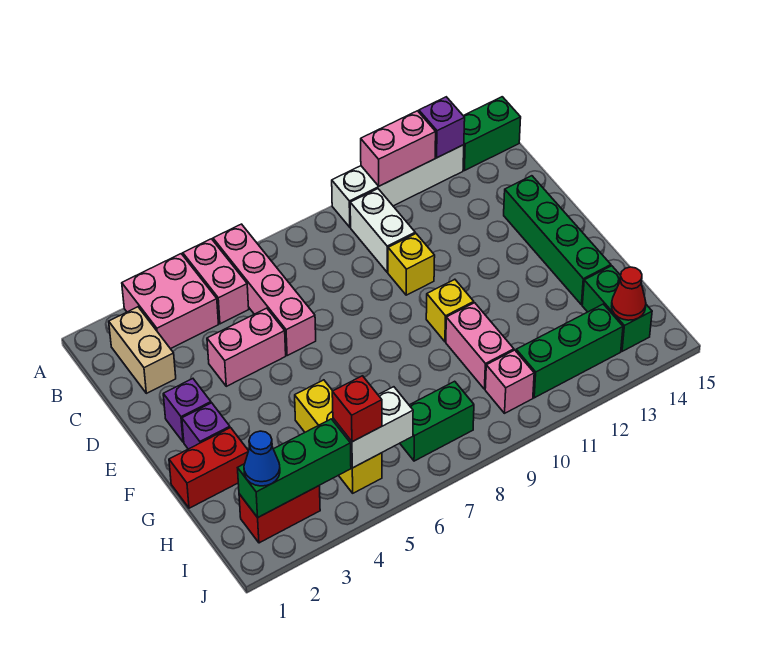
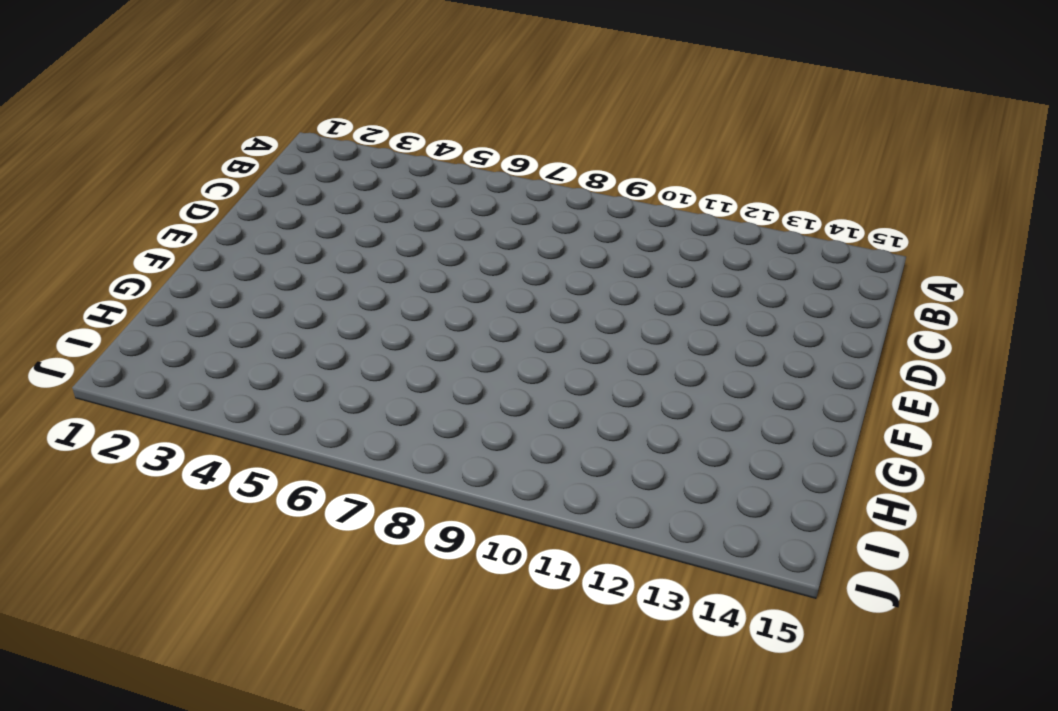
none -> pink brick A3:B4 level 1
none -> pink brick A5:B5 level 1
none -> pink brick A6:D6 level 1

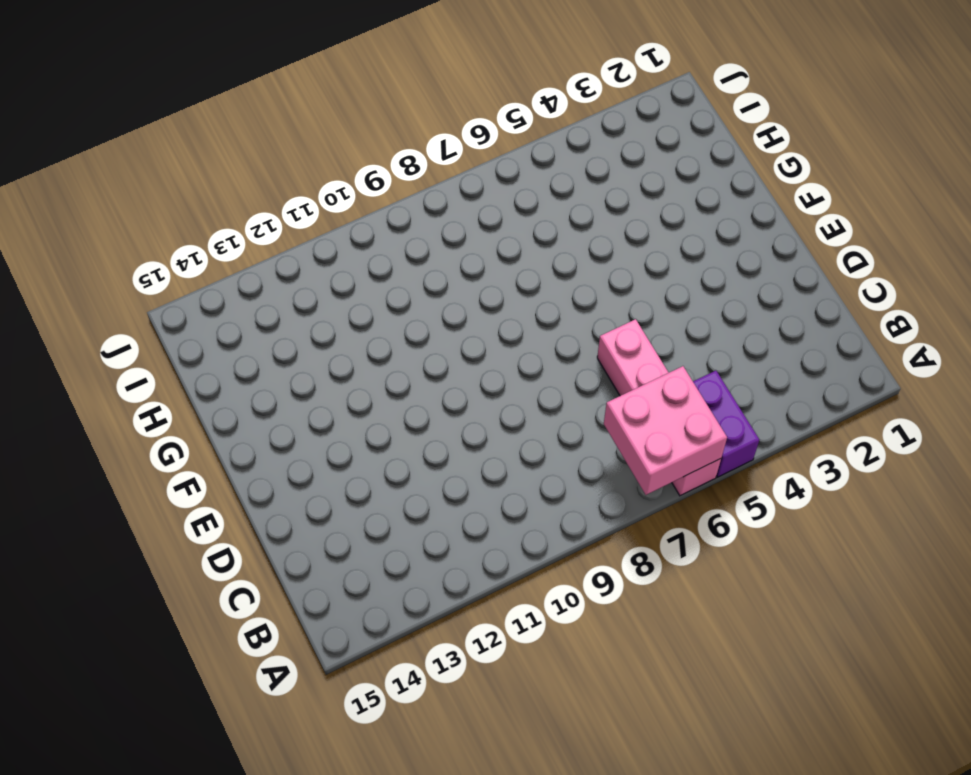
purple brick A5:B5 level 1 -> pink brick A5:B5 level 1
pink brick A6:B7 level 2 -> pink brick A3:B4 level 1
none -> white brick A10:A13 level 1
none -> green brick A14:A15 level 1
none -> tan brick B2:C2 level 1

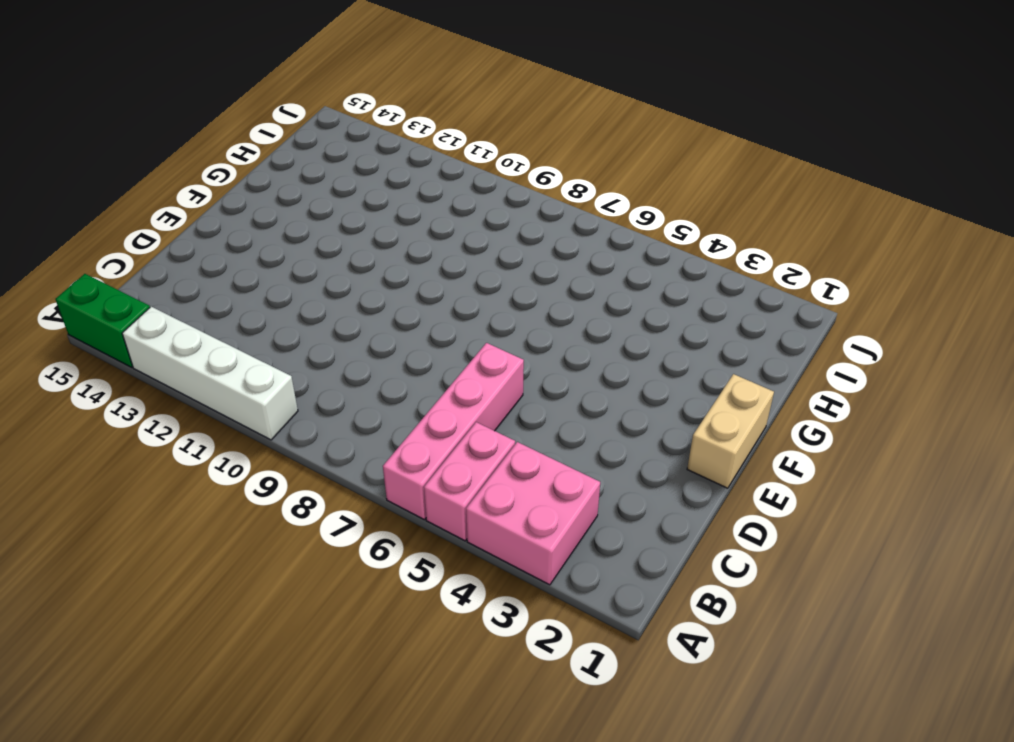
tan brick E1:F1 level 1 -> tan brick B2:C2 level 1
none -> white brick B10:C10 level 1
none -> pink brick D4:D5 level 1
none -> yellow brick D10 level 1

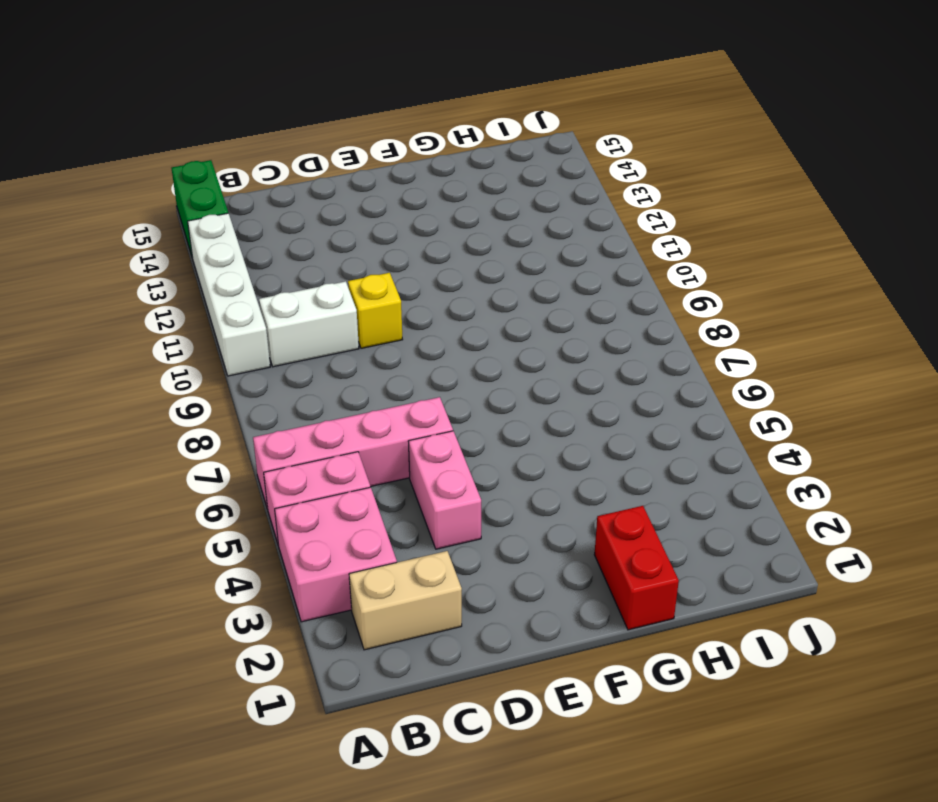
none -> green brick D14:G14 level 1
none -> purple brick E2 level 1
none -> purple brick F2 level 1

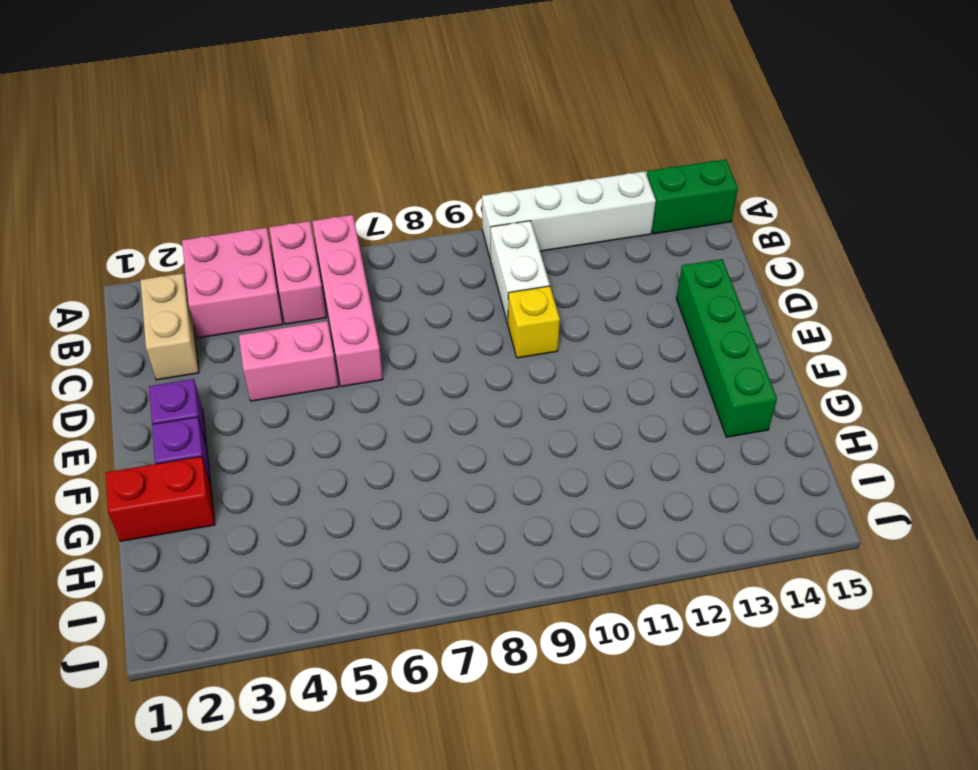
none -> yellow brick F10 level 1
none -> yellow brick G5:I5 level 1
none -> pink brick G10:H10 level 1

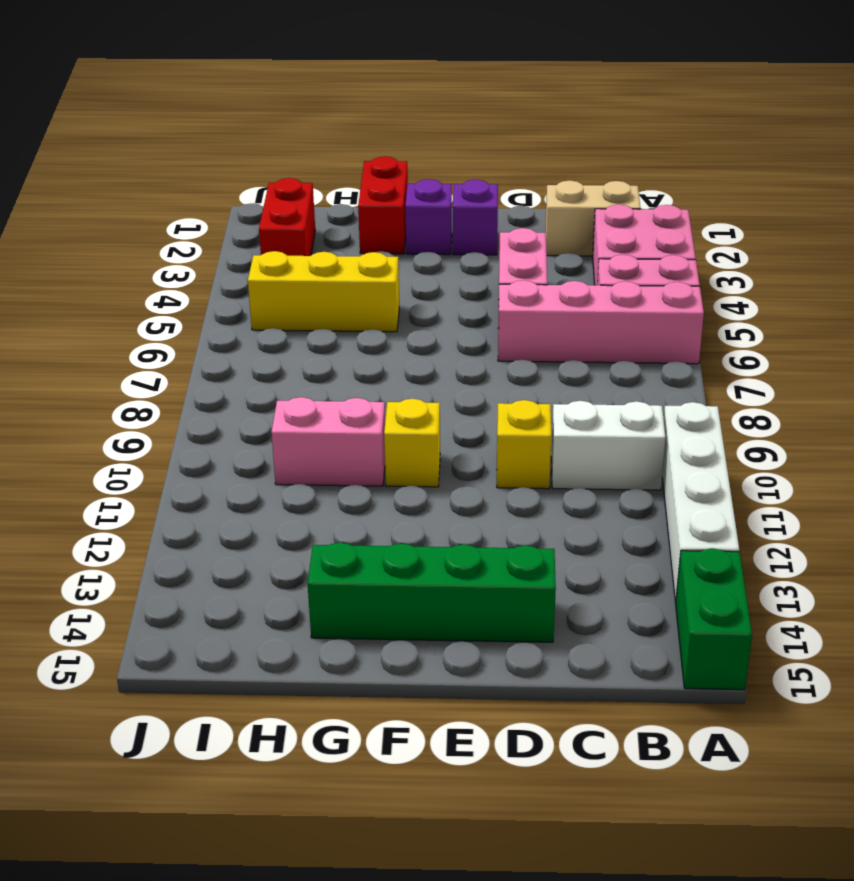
none -> green brick H14:I14 level 1
none -> green brick I7:I8 level 1
none -> pink brick I10 level 1

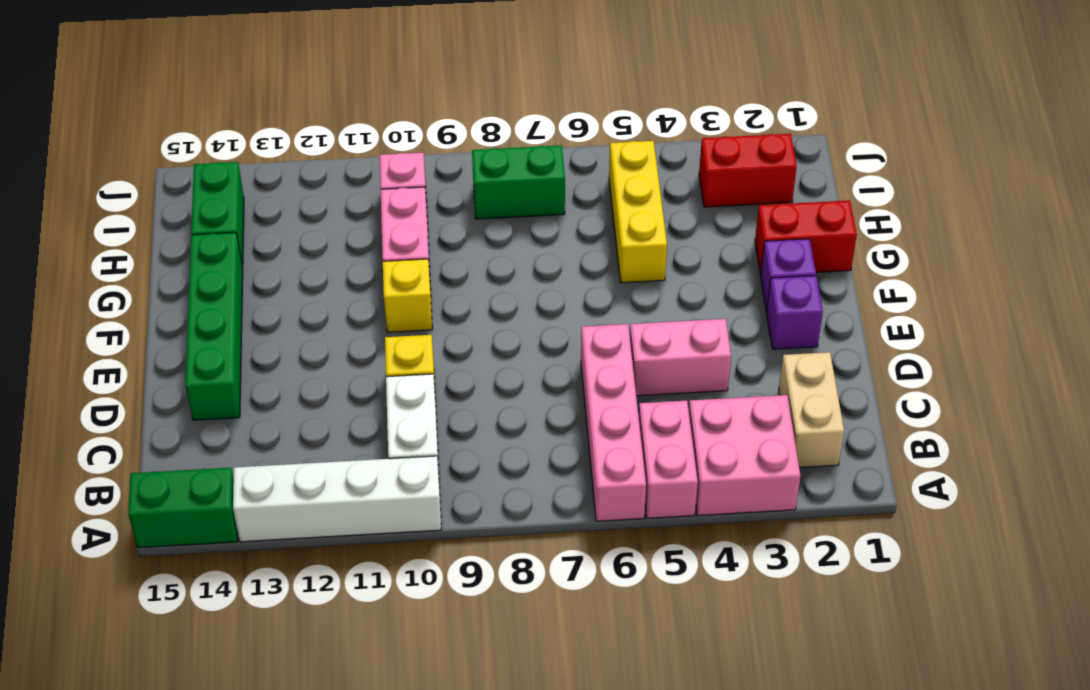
none -> green brick I11:I13 level 1
none -> pink brick A11:A12 level 2
none -> purple brick A13 level 2

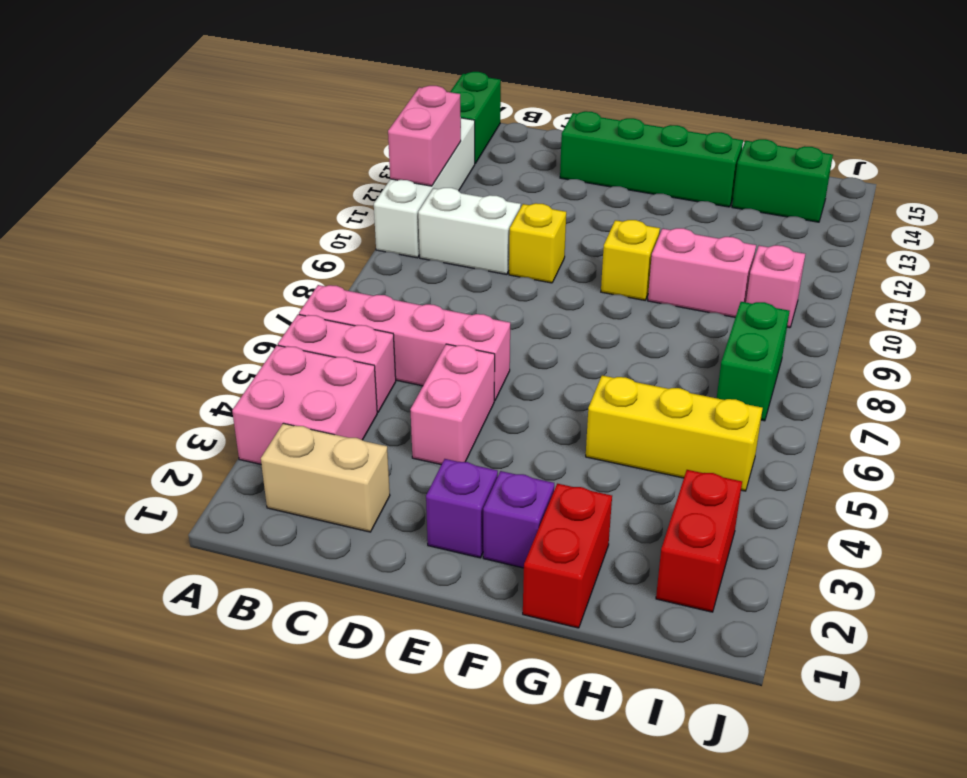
none -> green brick I11:I13 level 1
none -> purple brick A13 level 2
none -> green brick I2:I4 level 2

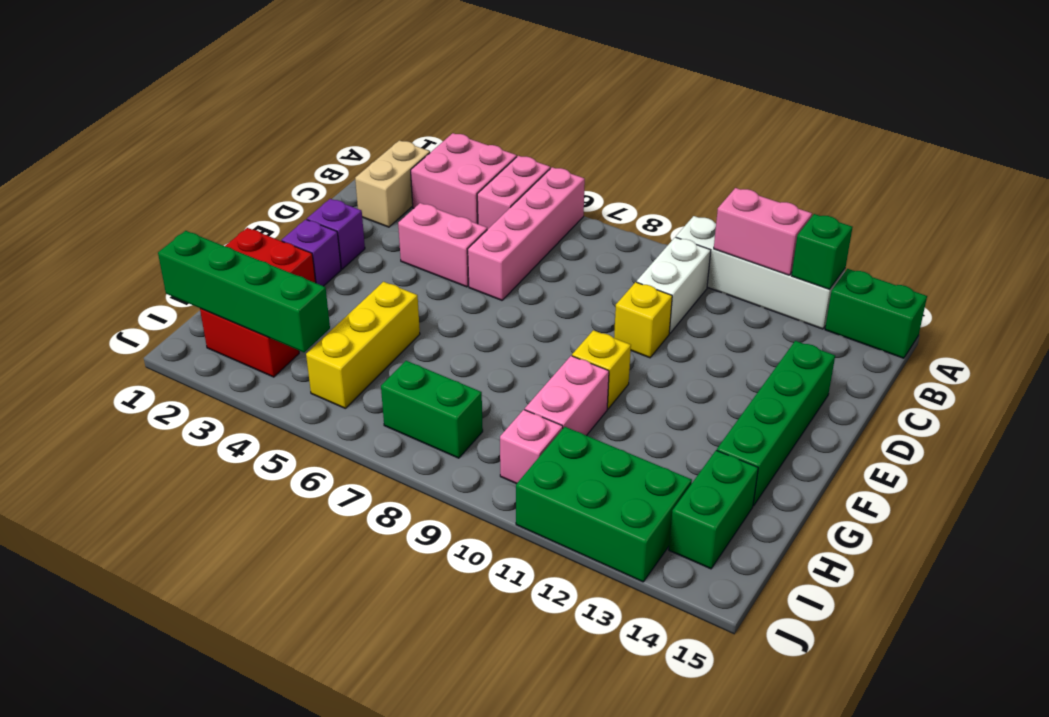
green brick A13 level 2 -> purple brick A13 level 2
green brick I1:I4 level 2 -> green brick I2:I4 level 2
green brick I11:J13 level 1 -> green brick I11:I13 level 1
none -> white brick I5:I6 level 2
none -> red cone I14 level 2
none -> blue cone I2 level 3

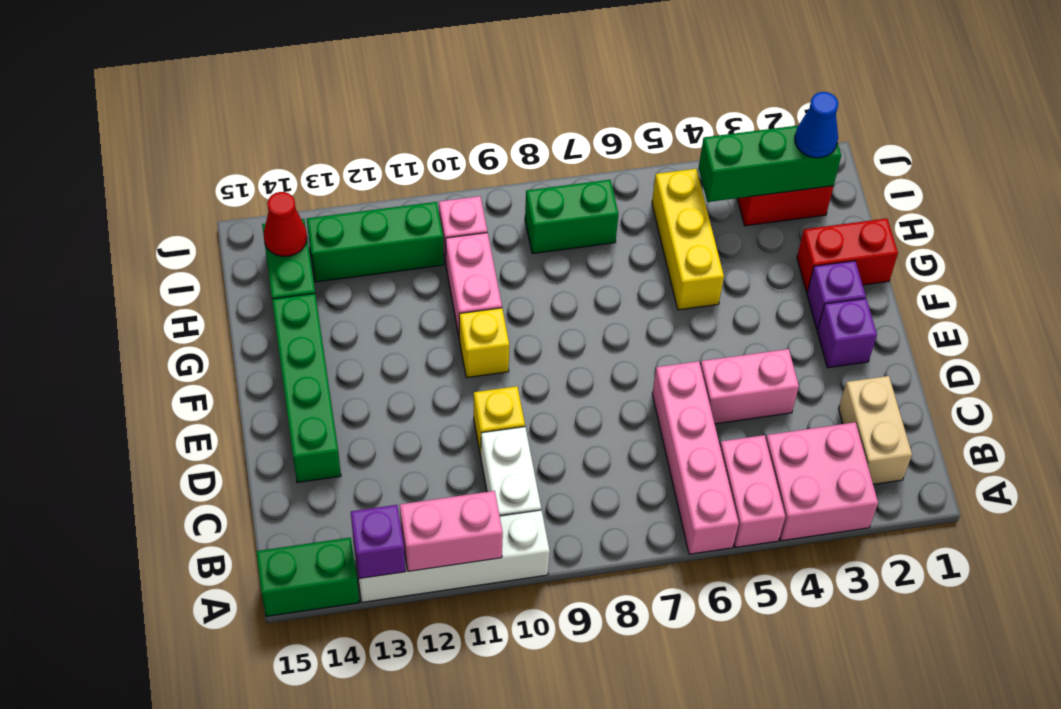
none -> white brick I5:I6 level 2
none -> red brick I5 level 3

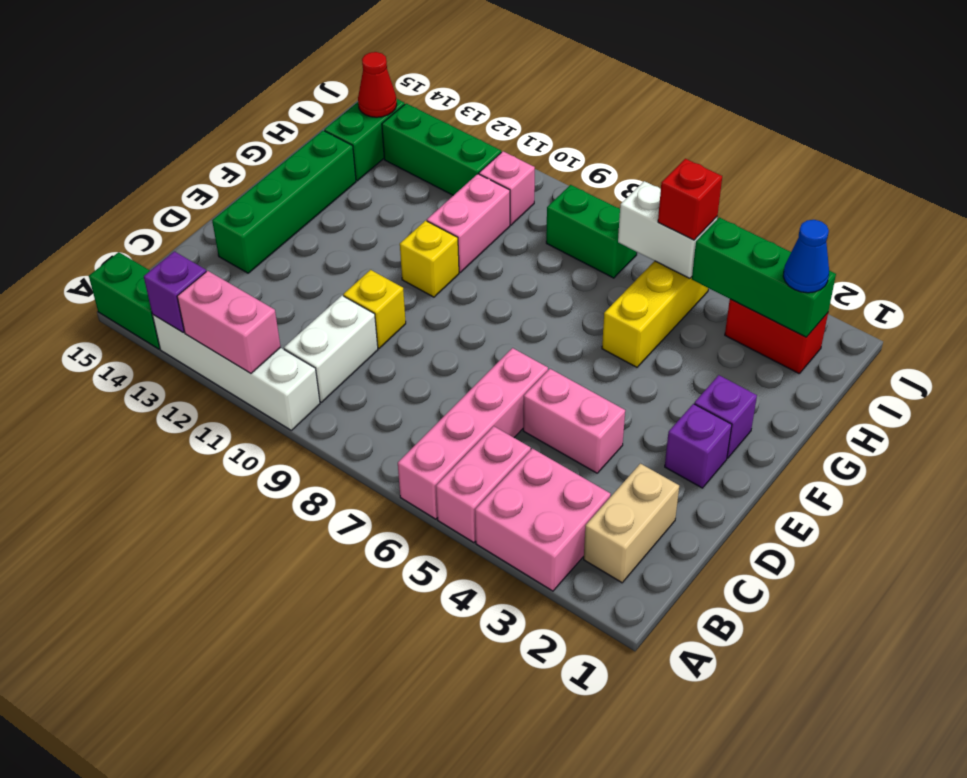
none -> red brick G1:G2 level 1

